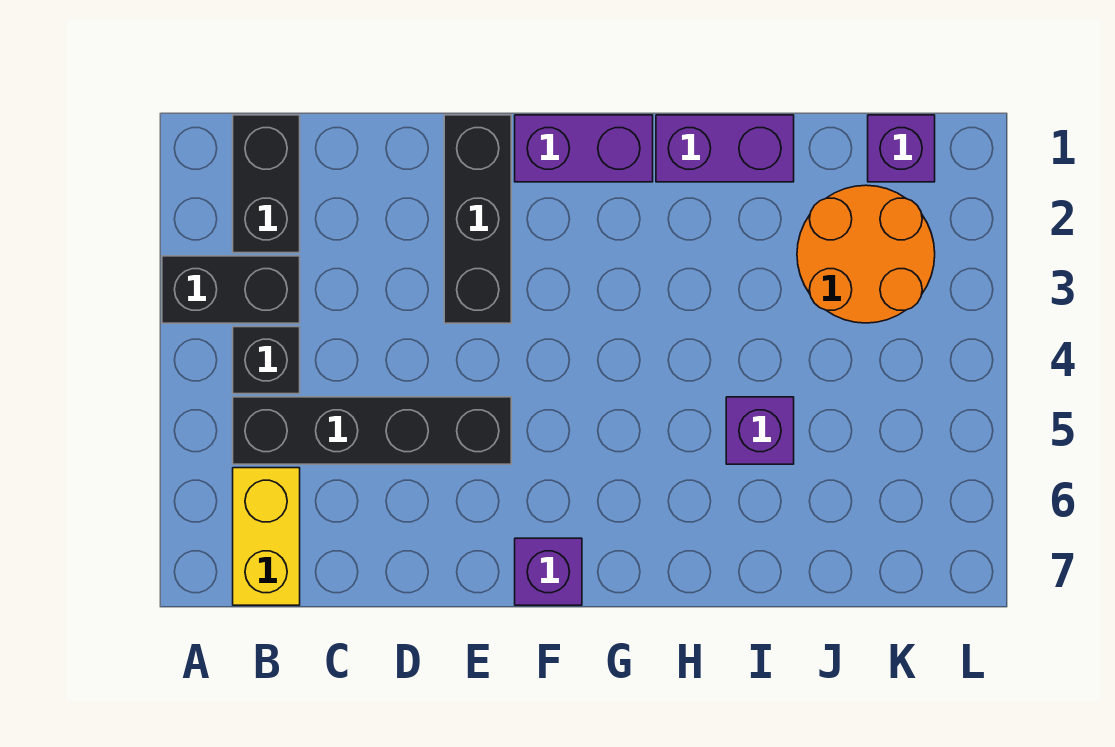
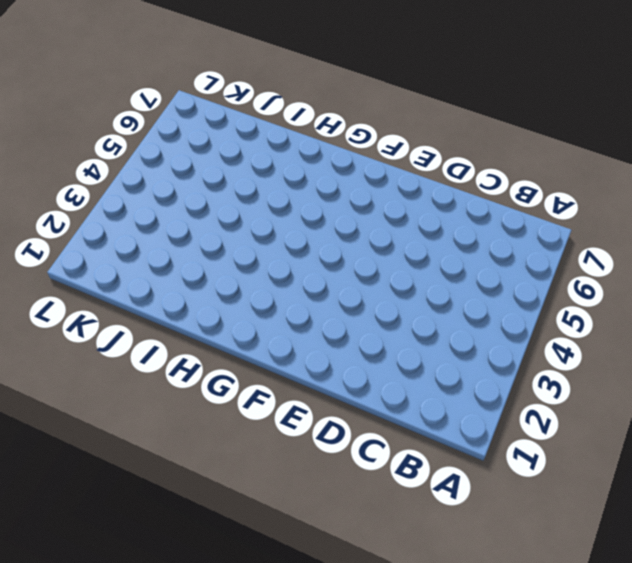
none -> black brick A3:B3 level 1
none -> black brick B1:B2 level 1
none -> black brick B4 level 1

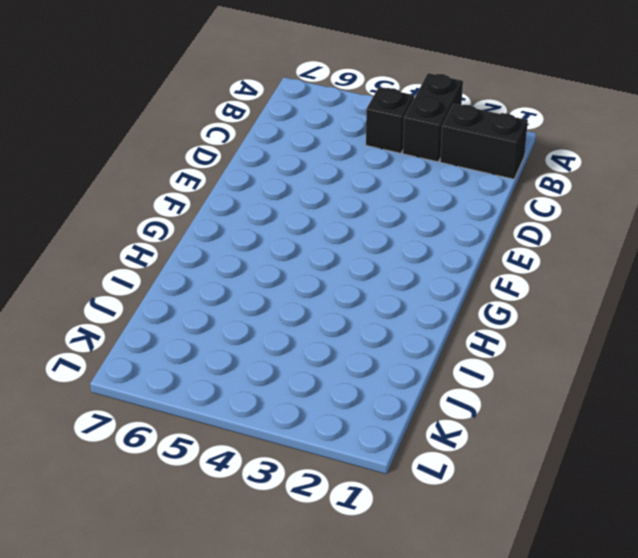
none -> black brick B5:E5 level 1
none -> yellow brick B6:B7 level 1
none -> black brick E1:E3 level 1

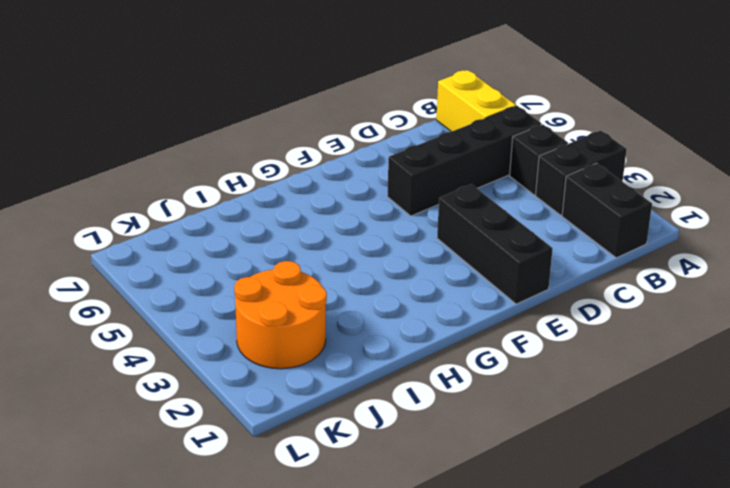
none -> purple brick F1:G1 level 1
none -> purple brick F7 level 1
none -> purple brick H1:I1 level 1

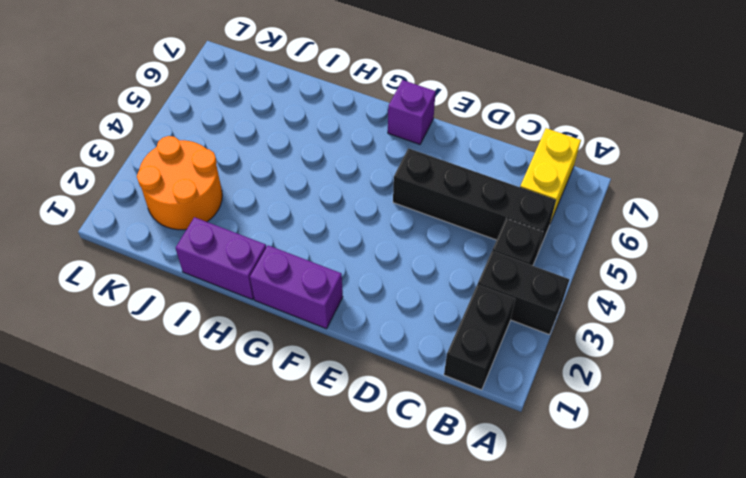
none -> black brick E1:E3 level 1
none -> purple brick I5 level 1
none -> purple brick K1 level 1

